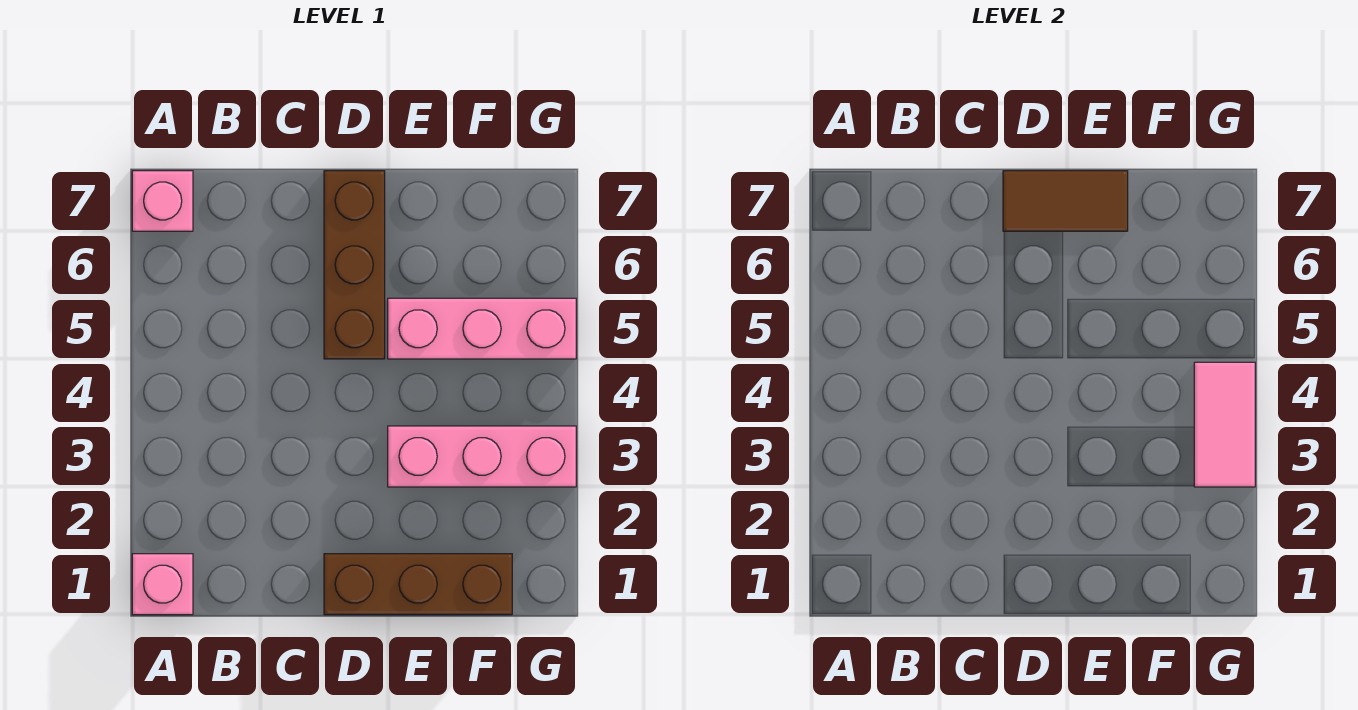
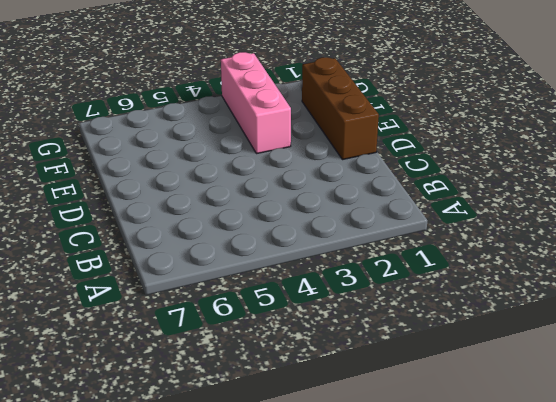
none -> pink brick A1 level 1
none -> pink brick A7 level 1

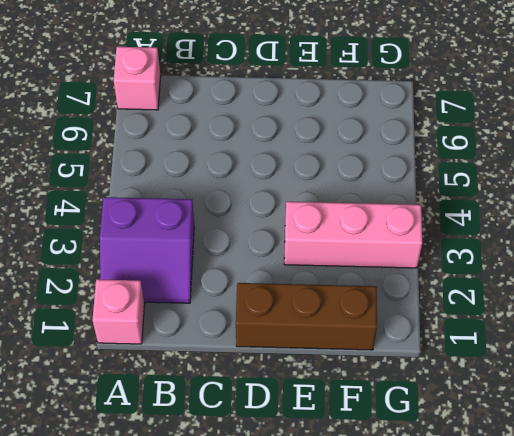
purple slope A2:B3 level 1 top 3 -> none
none -> brown brick D5:D7 level 1
none -> pink brick E5:G5 level 1

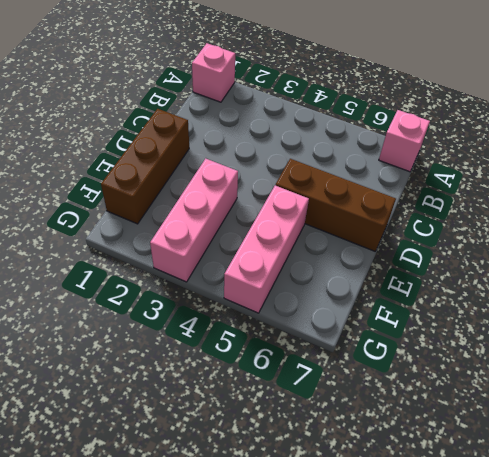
none -> brown tile D7:E7 level 2
none -> pink tile G3:G4 level 2

